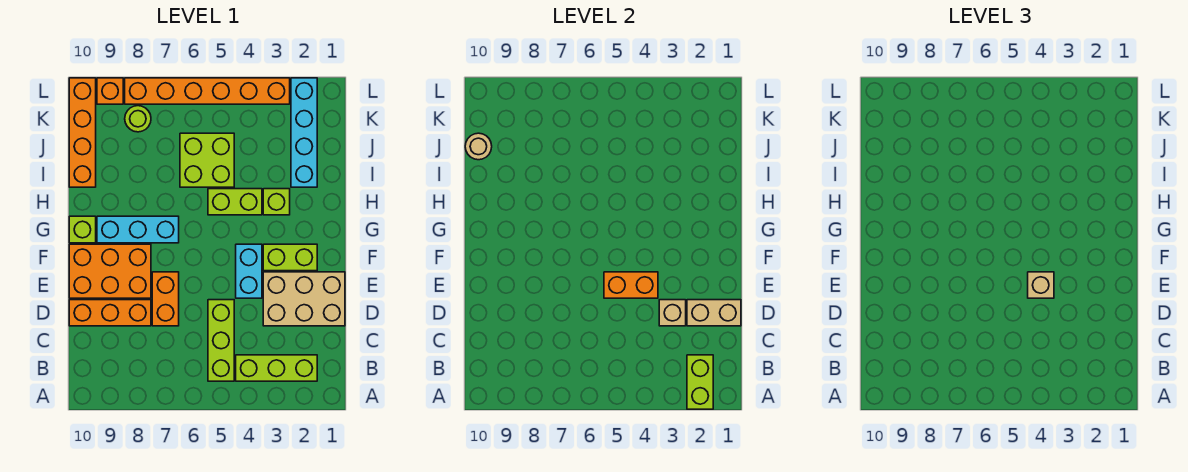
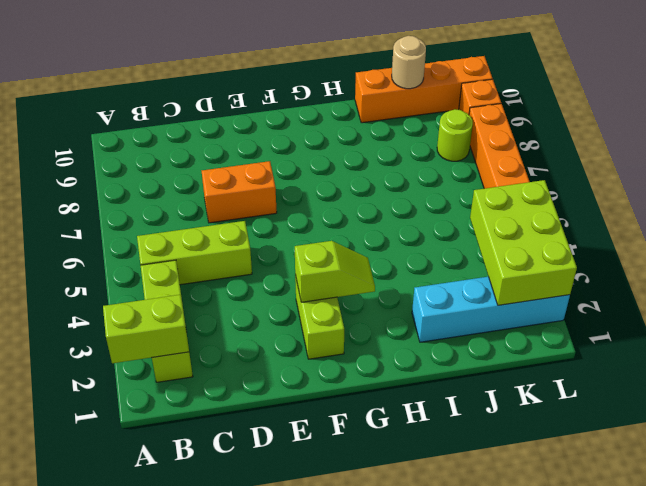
lime slope F3:G3 level 2 top F -> none
lime brick K2:L4 level 2 -> none
none -> tan brick D1:E3 level 1
none -> orange brick D8:D10 level 1
none -> cyan brick E4:F4 level 1

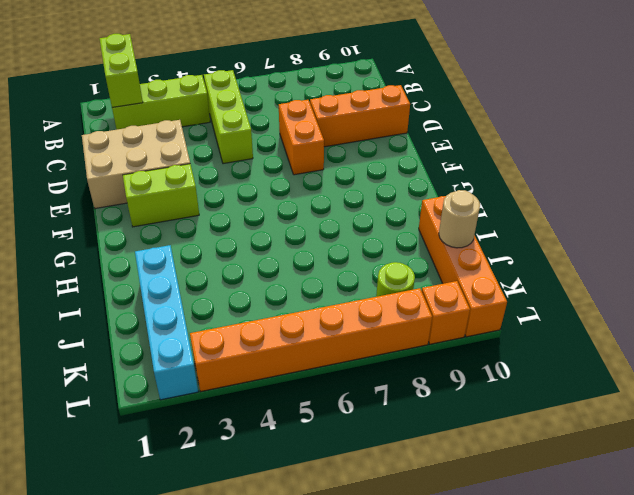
none -> cyan brick E4:F4 level 1
none -> orange brick E8:F10 level 1
none -> cyan brick G7:G9 level 1

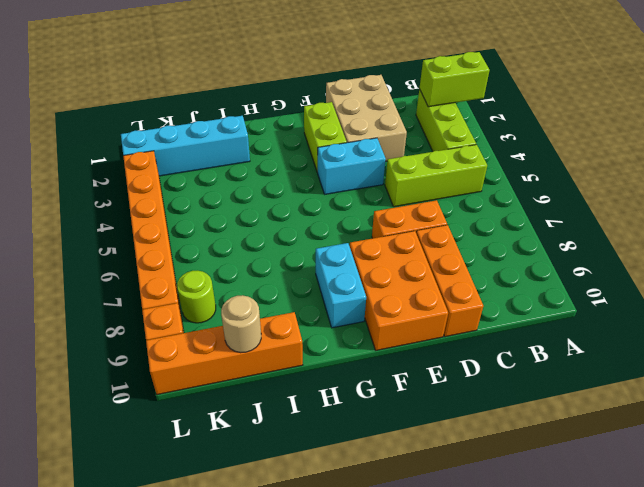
cyan brick G8:G9 level 1 -> cyan brick G7:G9 level 1
none -> lime brick G10 level 1
none -> lime brick H3 level 1
none -> lime brick H4:H5 level 1

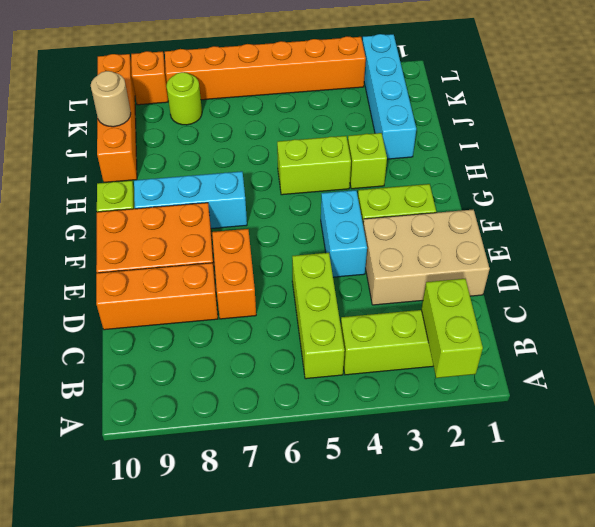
none -> lime brick I5:J6 level 1
none -> tan brick D1:D2 level 2
none -> tan brick D3 level 2

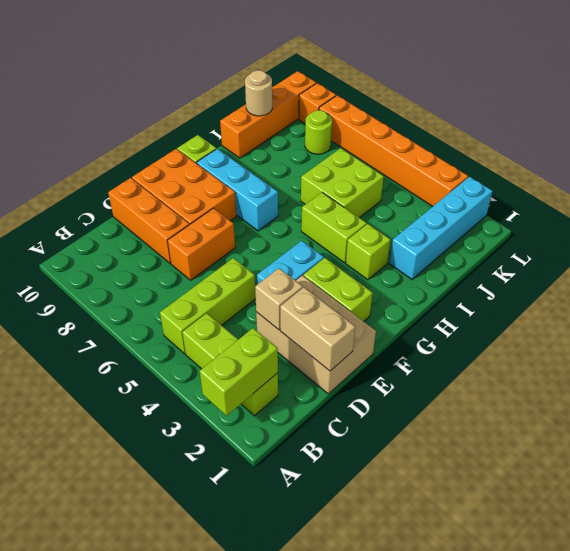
none -> orange brick E4:E5 level 2
none -> tan brick E4 level 3

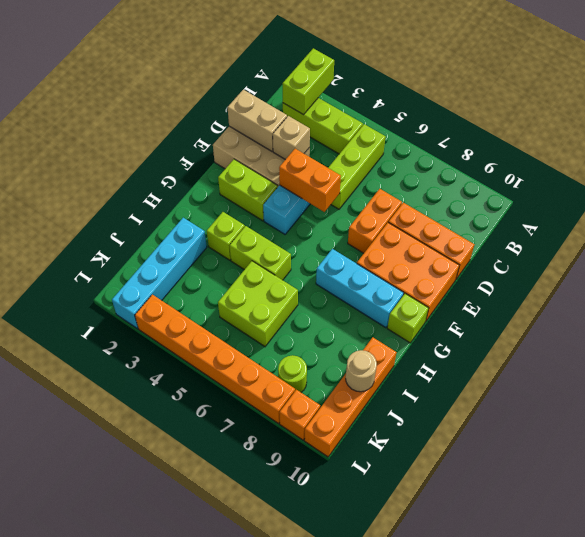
none -> tan brick E4 level 3

